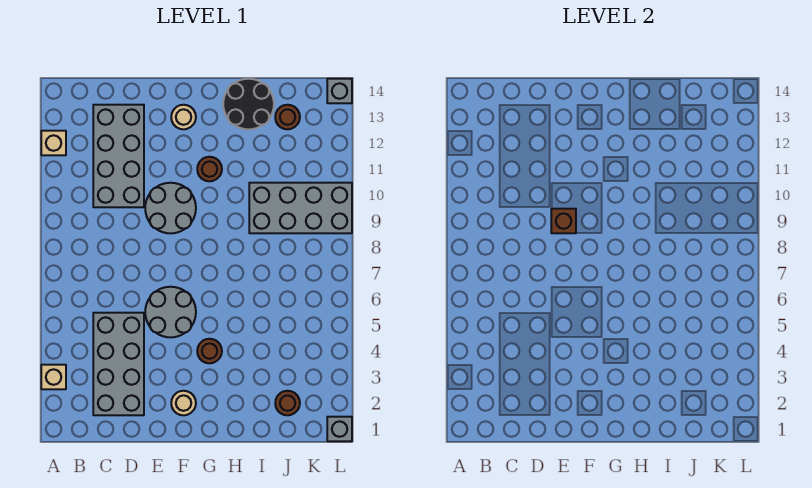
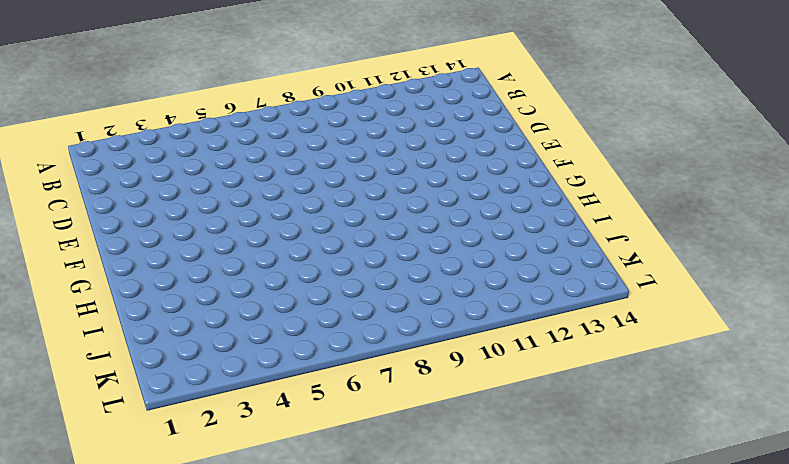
none -> tan brick A3 level 1
none -> tan brick A12 level 1
none -> grey brick C2:D5 level 1

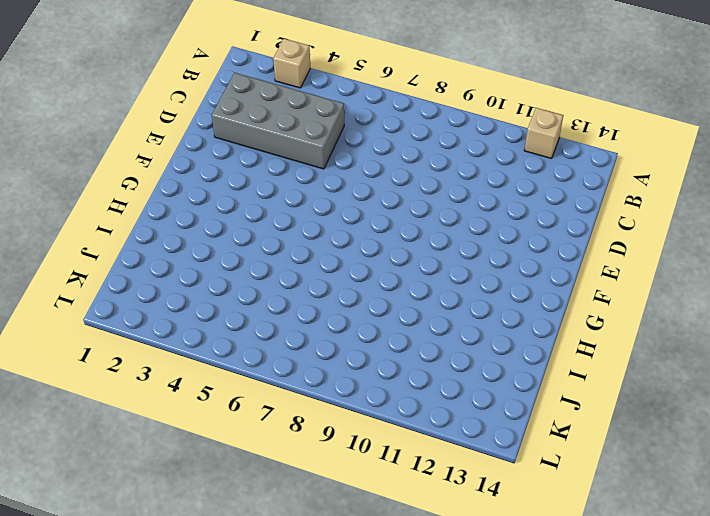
none -> grey brick C10:D13 level 1
none -> grey round brick E5:F6 level 1
none -> grey round brick E9:F10 level 1

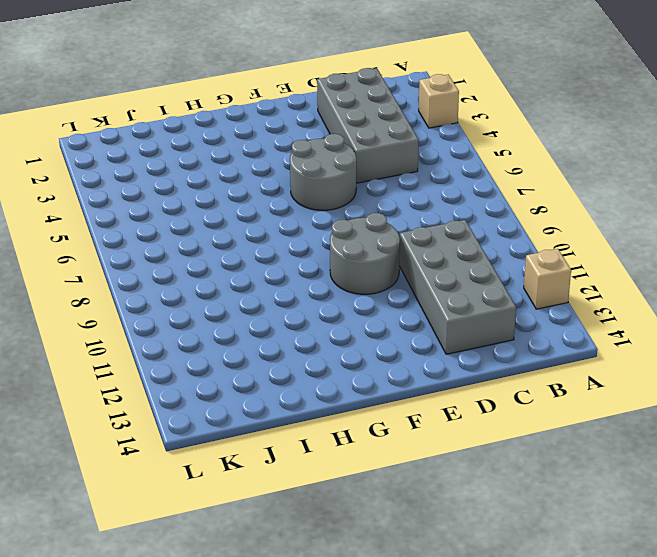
none -> tan round brick F2 level 1
none -> tan round brick F13 level 1
none -> brown round brick G4 level 1

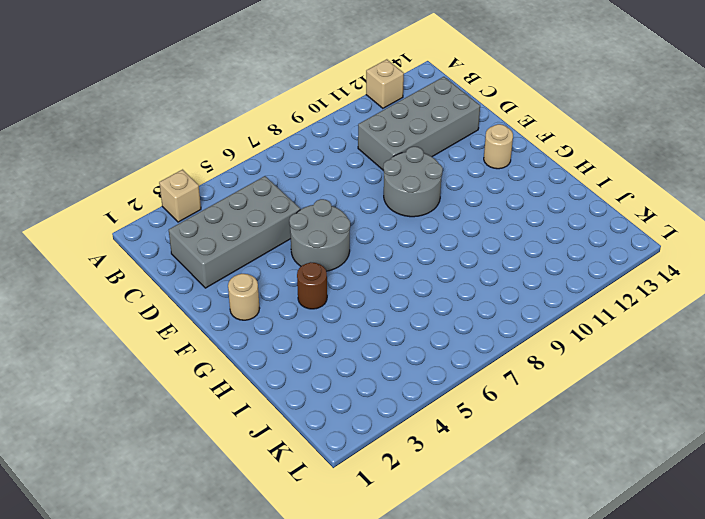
none -> brown round brick G11 level 1
none -> black round brick H13:I14 level 1
none -> grey brick I9:L10 level 1

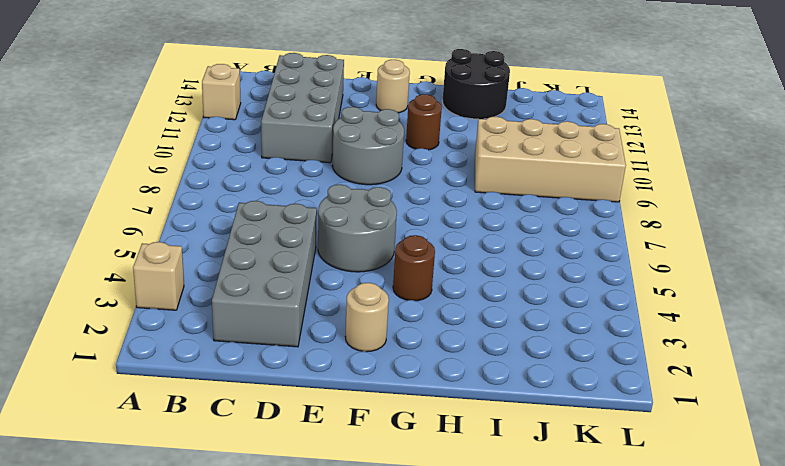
tan brick I9:L10 level 1 -> grey brick I9:L10 level 1
none -> brown round brick J2 level 1
none -> brown round brick J13 level 1
none -> grey brick L1 level 1

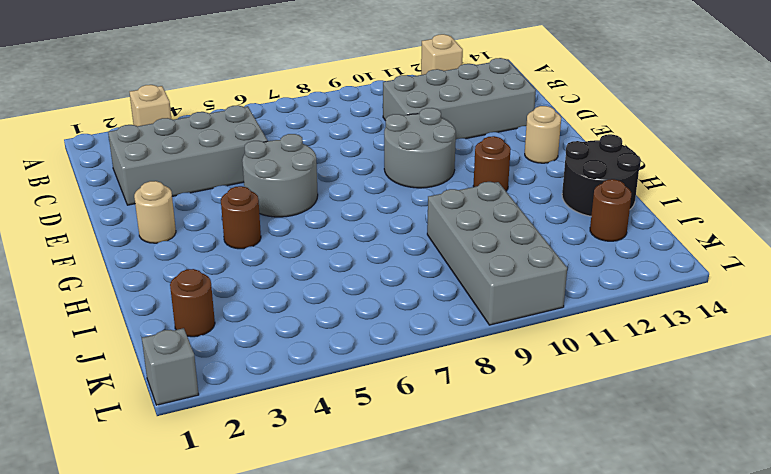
none -> grey brick L14 level 1
none -> brown brick E9 level 2

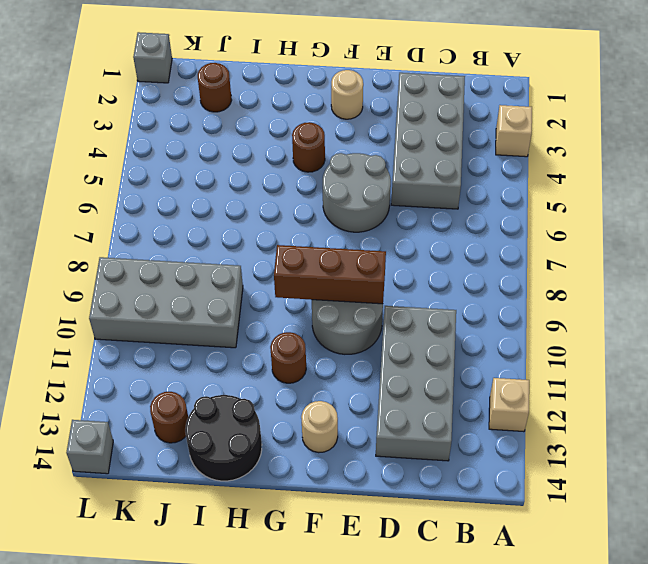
brown brick E9:G9 level 2 -> brown brick E9 level 2

